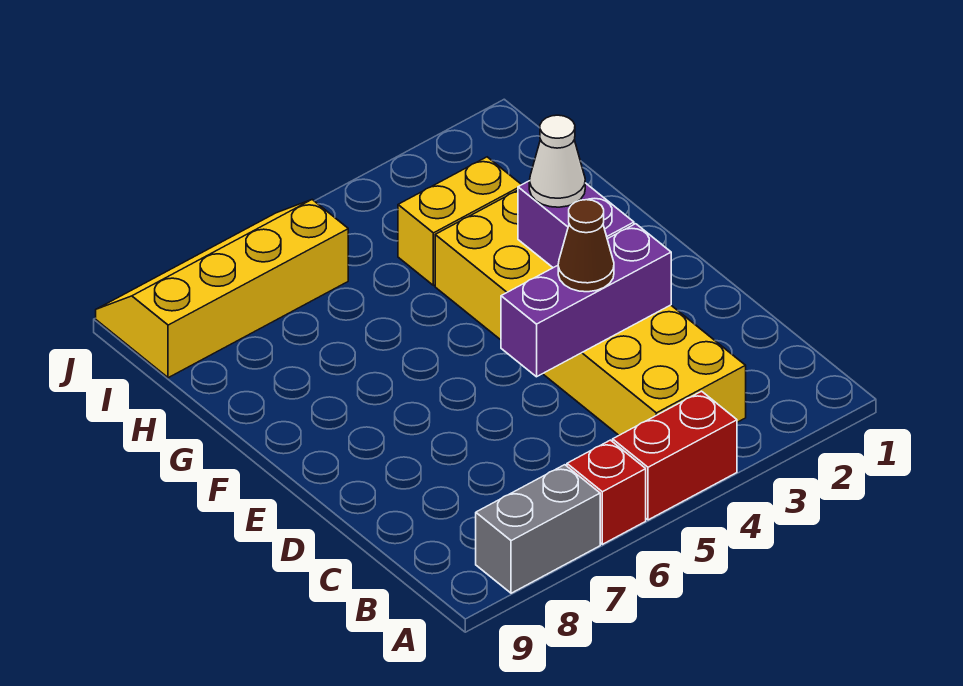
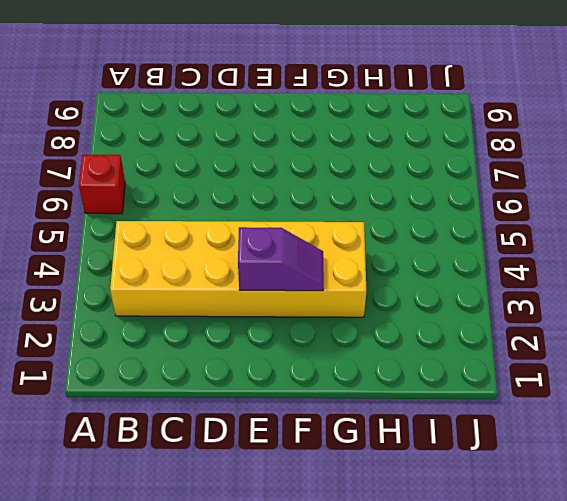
purple slope E3:F3 level 2 top E -> purple brick E3:F3 level 2
none -> red brick A4:A5 level 1
none -> grey brick A7:A8 level 1

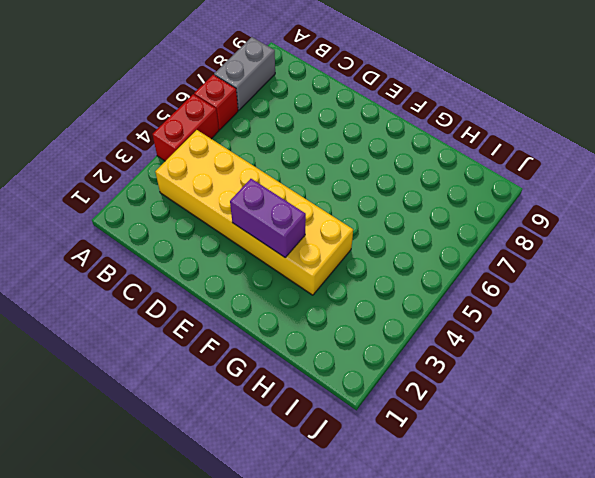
none -> yellow brick H3:H4 level 1
none -> yellow slope I6:J9 level 1 top I

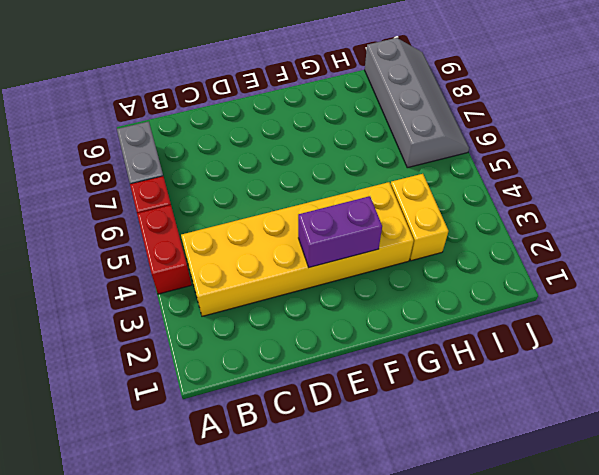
grey slope I6:J9 level 1 top I -> yellow slope I6:J9 level 1 top I
none -> purple brick D3:D5 level 2
none -> brown cone D4 level 3

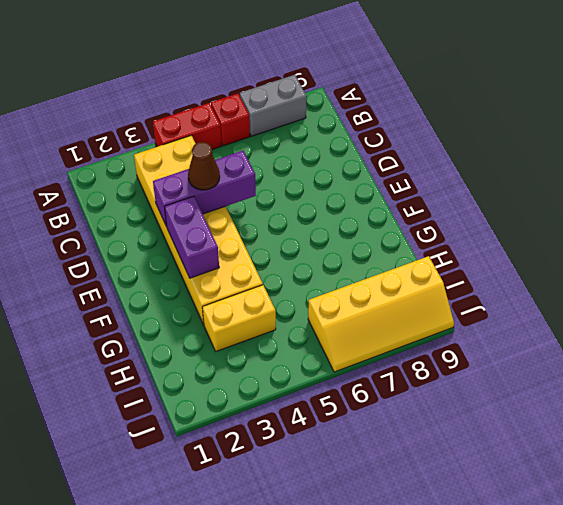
none -> white cone F3 level 3

